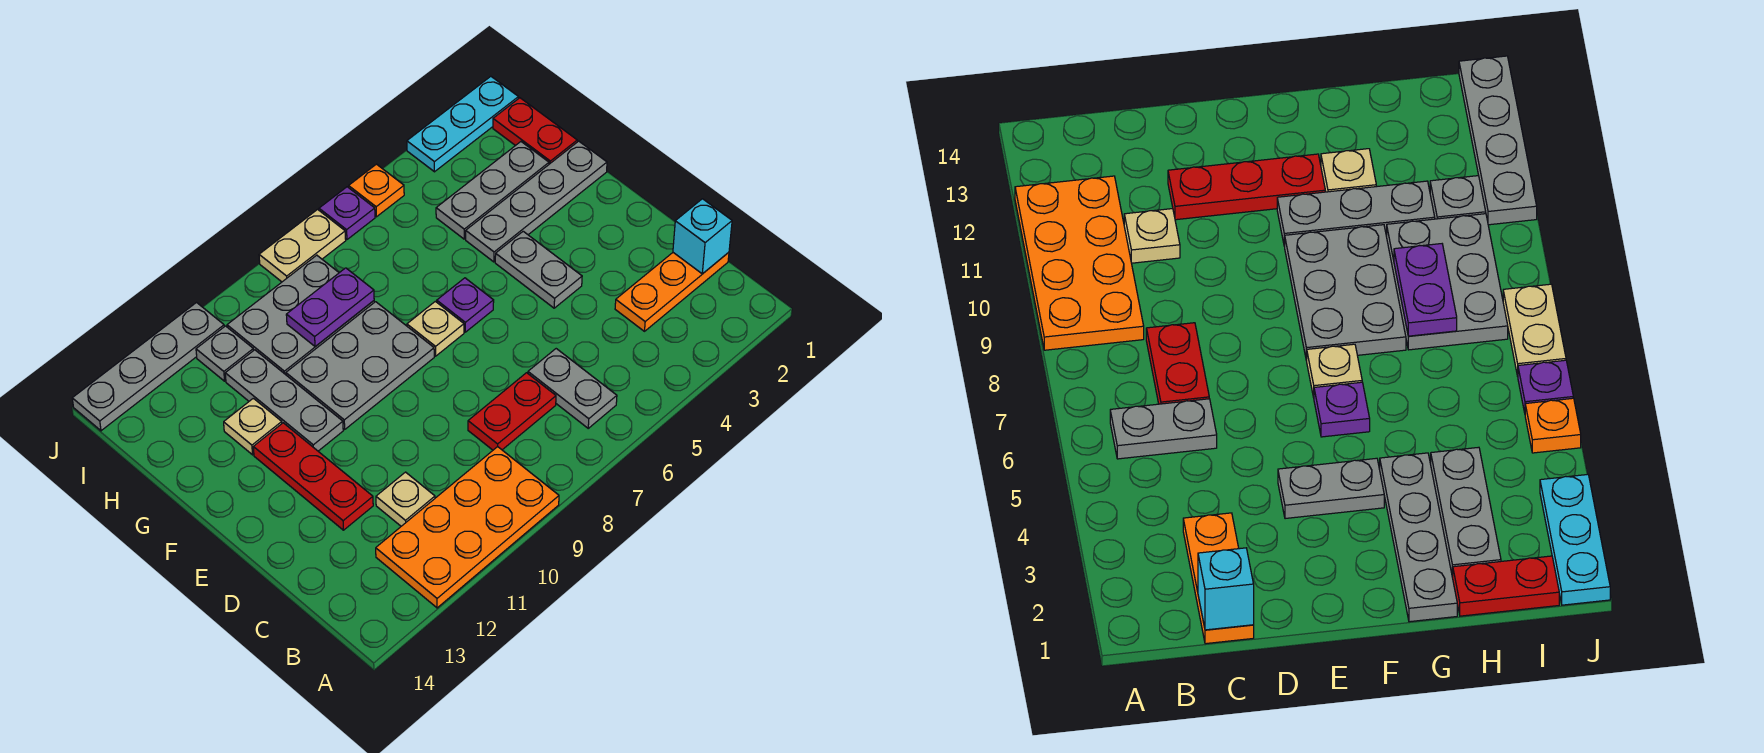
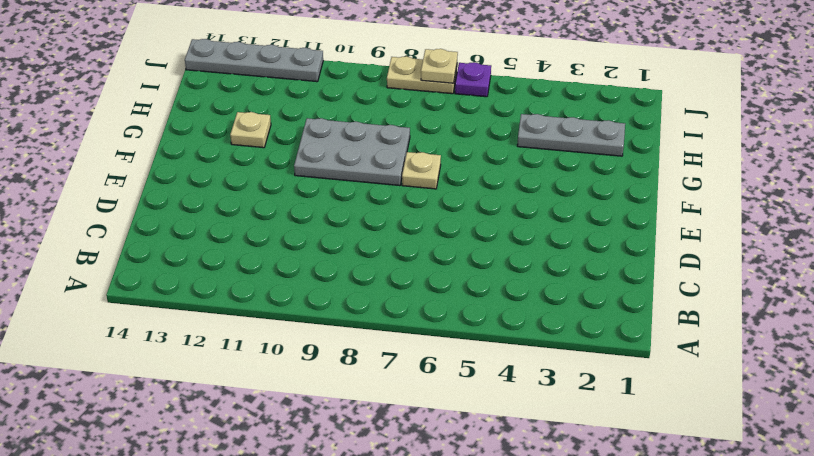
tan plate J7 level 2 -> tan plate C11 level 1
none -> orange plate A9:B12 level 1
none -> grey plate B6:C6 level 1
none -> orange plate C1:C3 level 1

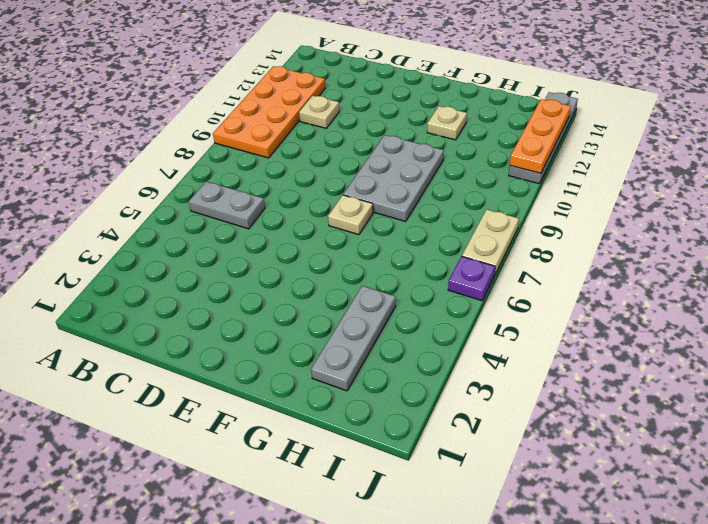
orange plate J11:J13 level 2 -> orange plate C1:C3 level 1
none -> red plate C7:C8 level 1
none -> red plate D12:F12 level 1
none -> grey plate E4:F4 level 1

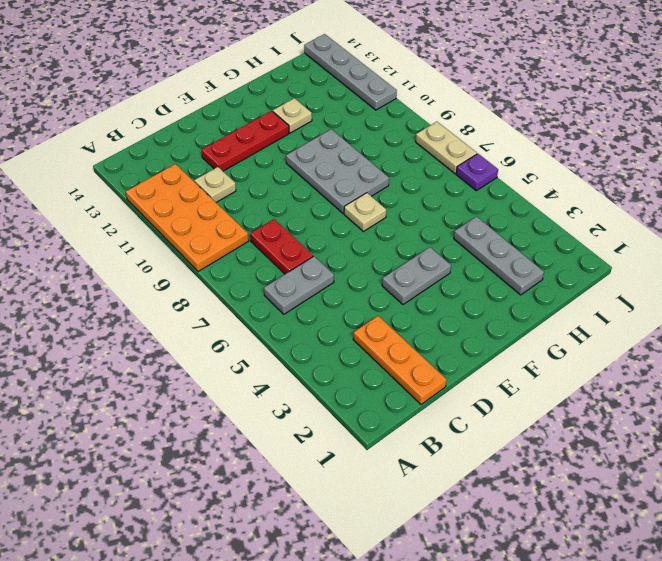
none -> purple plate F6 level 1
none -> grey plate F11:H11 level 1
none -> grey plate G1:G4 level 1

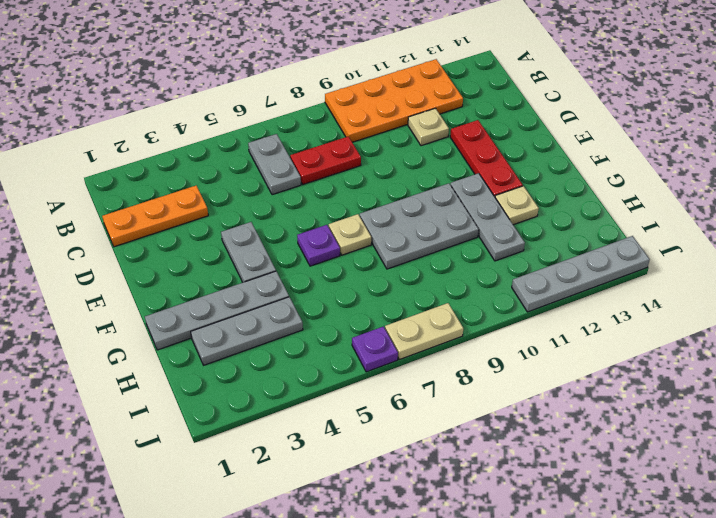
none -> red plate H1:I1 level 1
none -> grey plate H8:I10 level 1
none -> grey plate I11 level 1

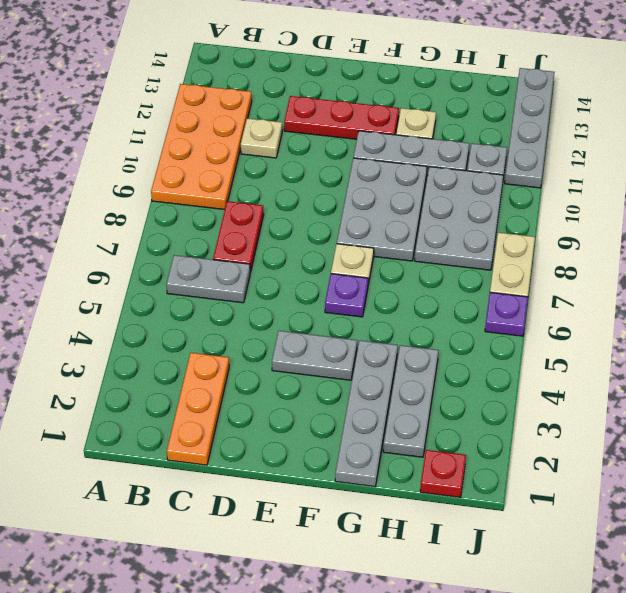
red plate I1 level 1 -> red plate H1:I1 level 1
none -> cyan plate J1:J3 level 1
none -> orange plate J5 level 1
none -> cyan brick C1 level 2

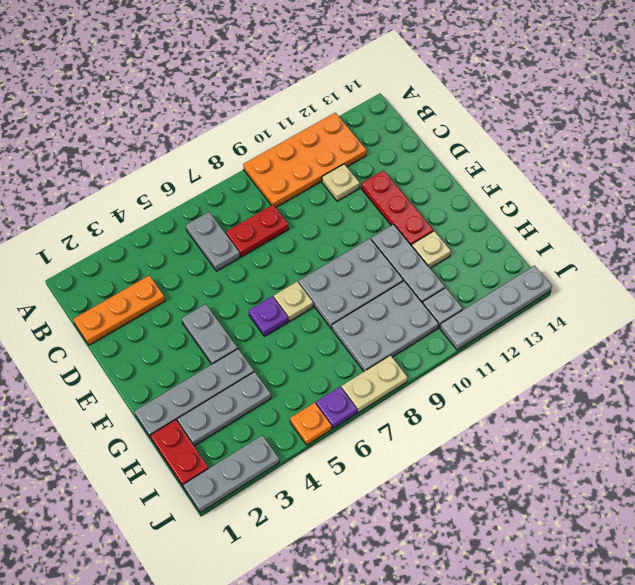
grey plate J1:J3 level 1 -> cyan plate J1:J3 level 1
none -> cyan brick C1 level 2
none -> purple plate H8:H9 level 2

